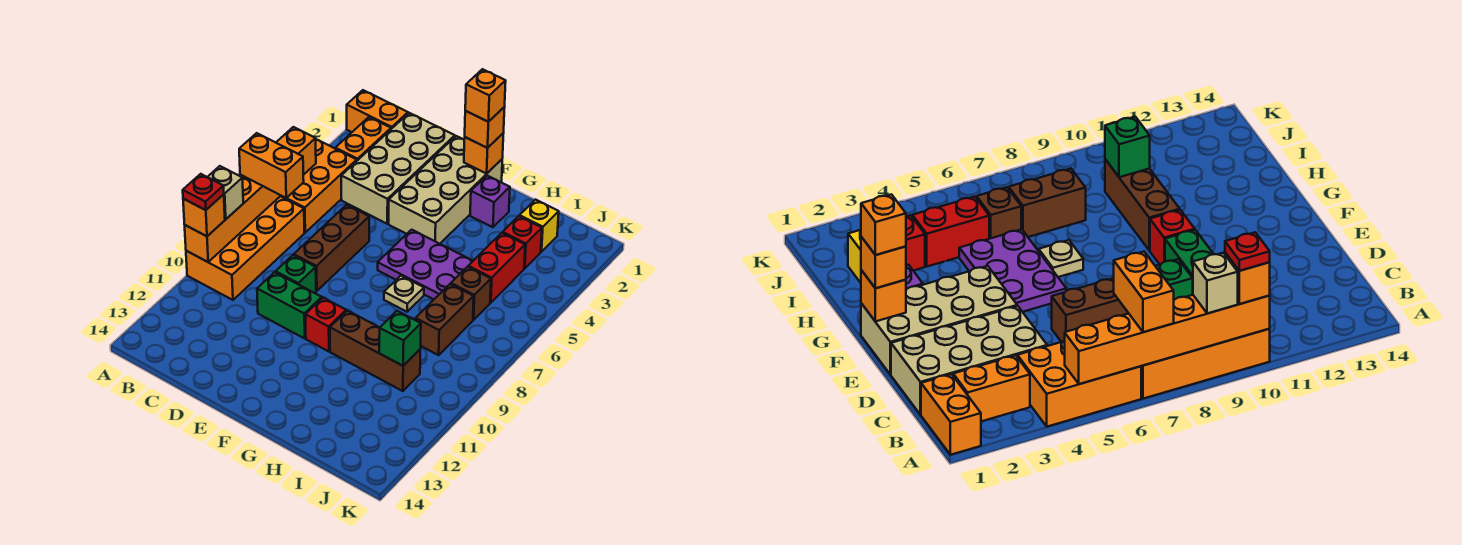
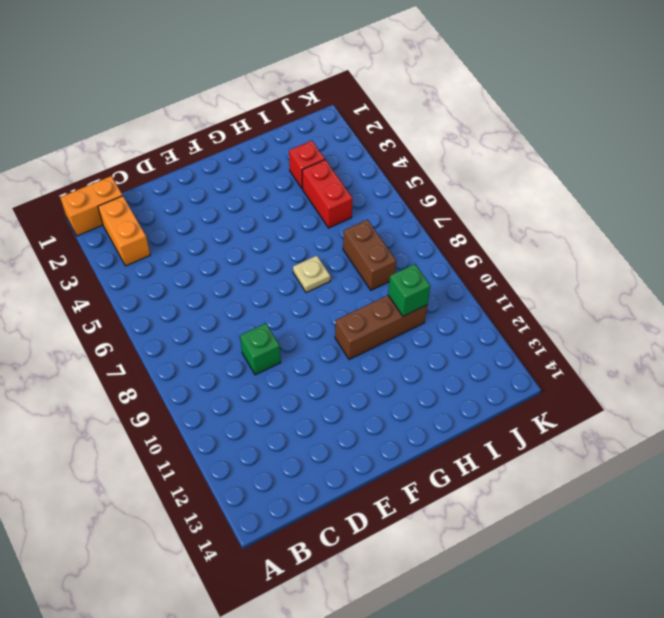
none -> orange brick A4:B6 level 1
none -> orange brick A7:B10 level 1
none -> tan brick C1:D4 level 1

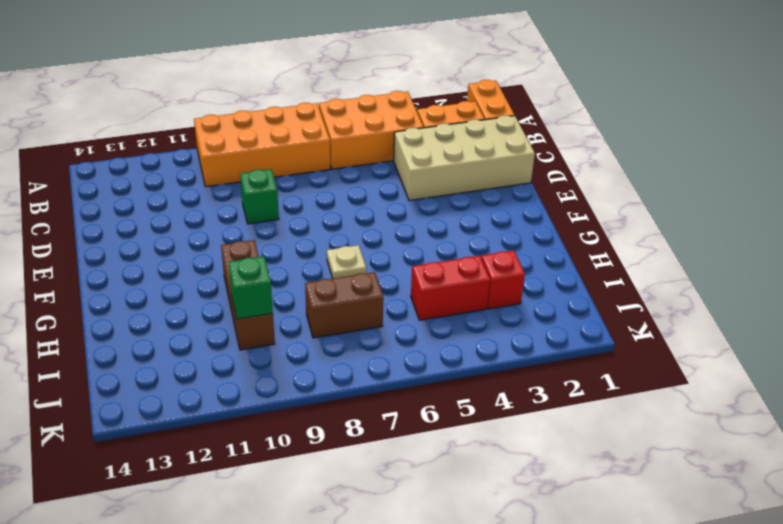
none -> brown brick D6:D8 level 1
none -> green brick D10:E10 level 1
none -> tan brick E1:F4 level 1

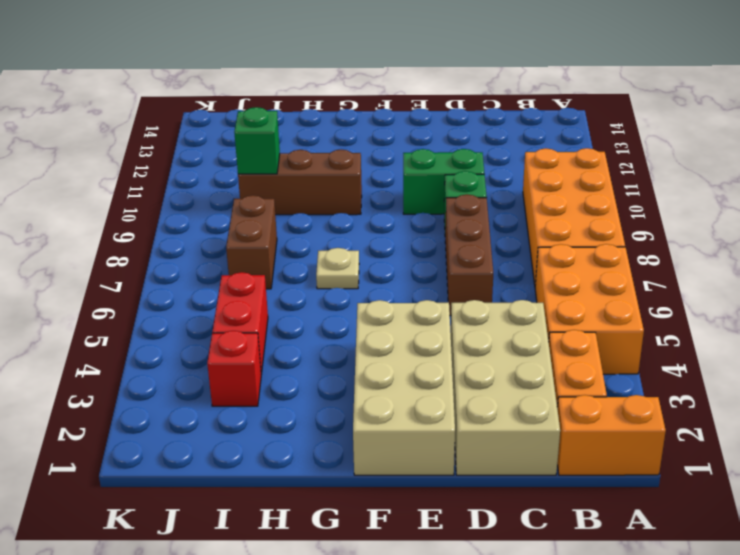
none -> purple plate F5:H6 level 1
none -> red brick F10 level 1
none -> purple brick G2 level 1

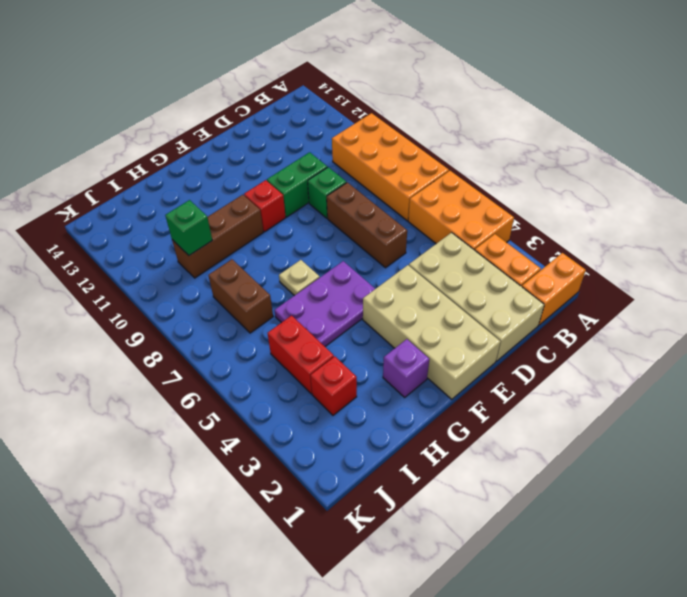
none -> yellow brick I2 level 1
none -> brown brick I6 level 1
none -> orange brick A5:A10 level 2

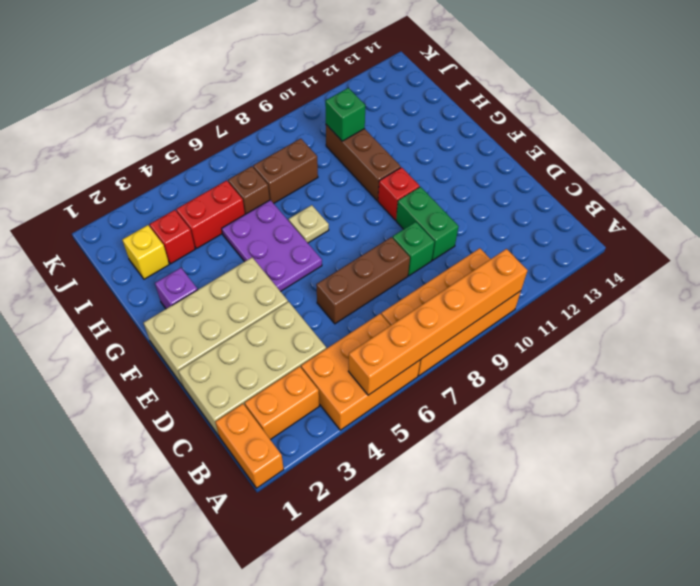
none -> orange brick F1 level 2
none -> orange brick A7:B7 level 3
none -> tan brick A9 level 3

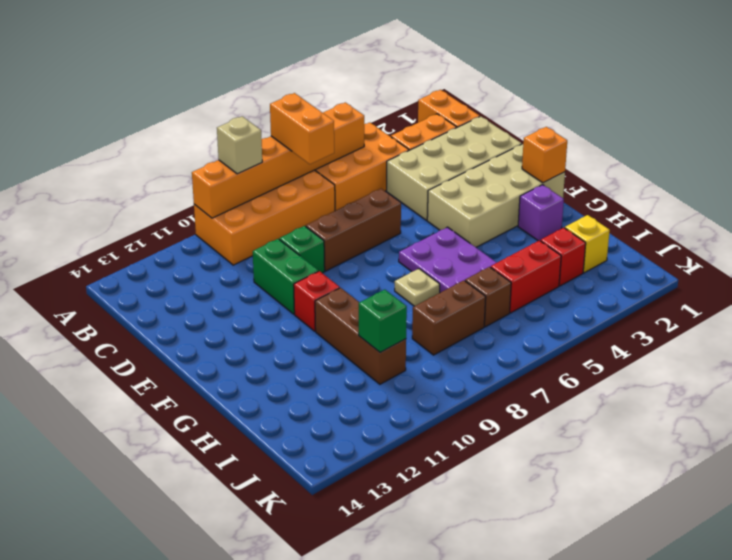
none -> orange brick A10 level 3
none -> orange brick F1 level 3
none -> red plate A10 level 4

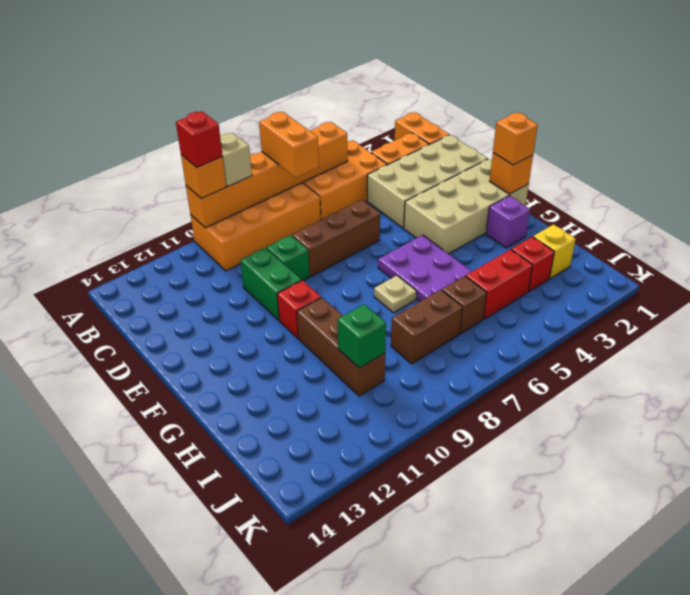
red brick A10 level 4 -> red plate A10 level 4
none -> orange brick F1 level 4

